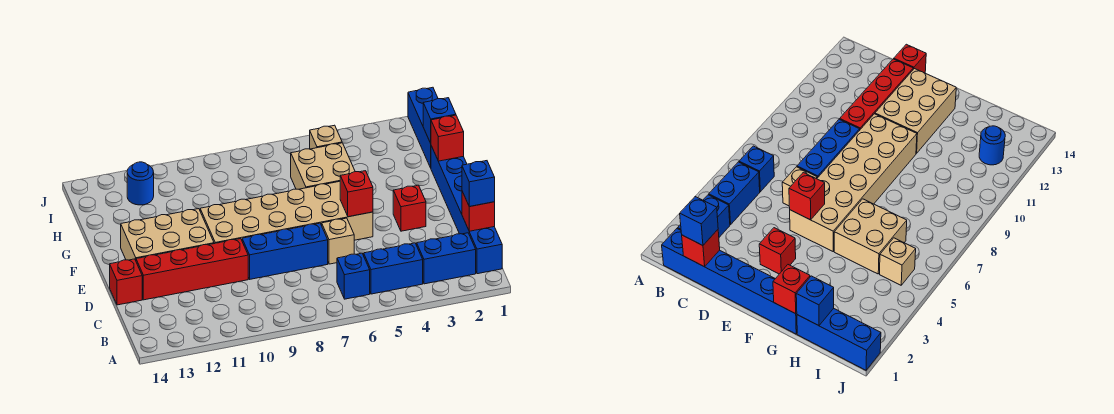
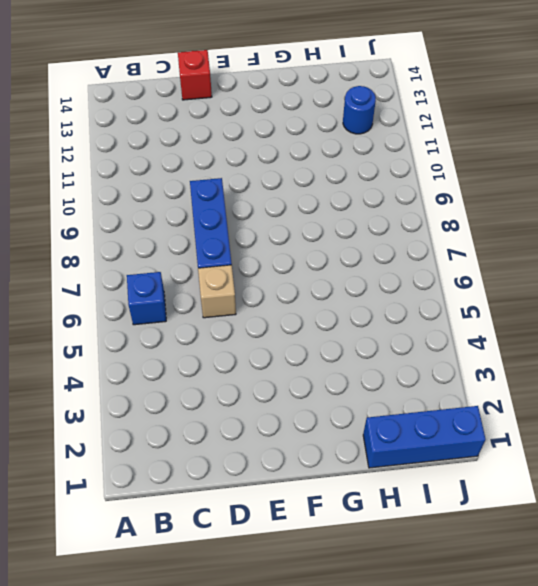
none -> blue brick B1:G1 level 1
none -> blue brick B2:B3 level 1
none -> blue brick B4:B5 level 1

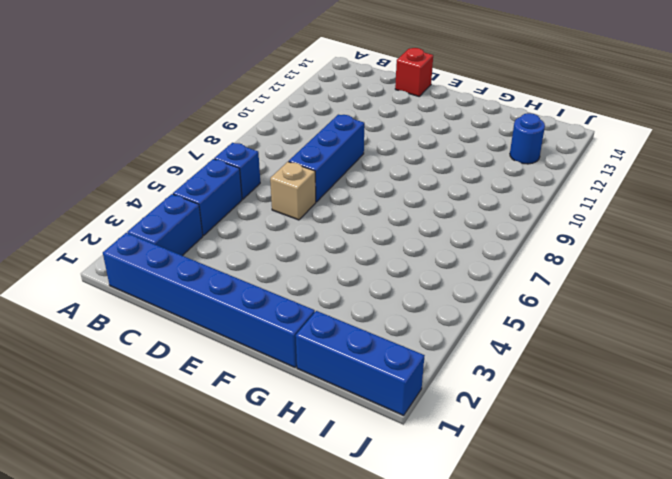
none -> red brick D10:D13 level 1
none -> red brick E3 level 1
none -> tan brick E5:F10 level 1

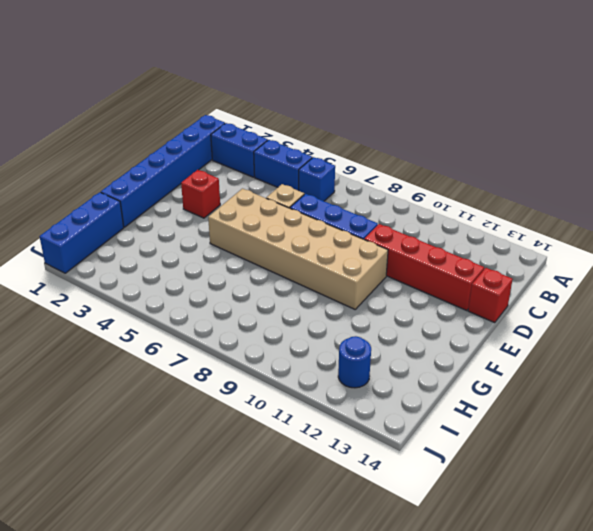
none -> tan brick E11:F13 level 1
none -> tan brick G5:H6 level 1
none -> tan brick I5 level 1

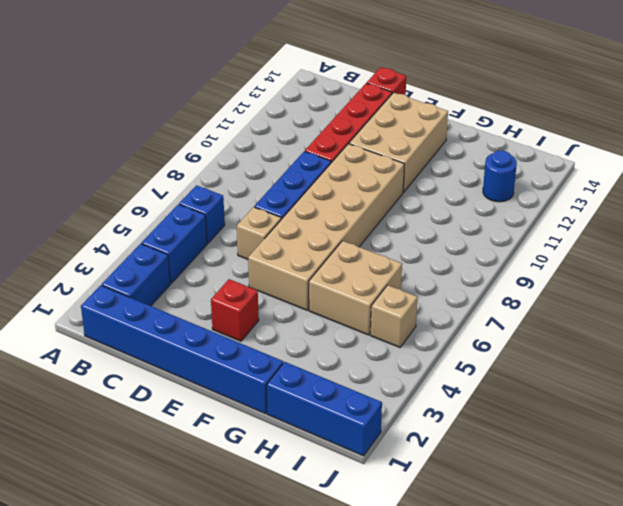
none -> red brick C1 level 2
none -> red brick E5 level 2
none -> red brick G1 level 2

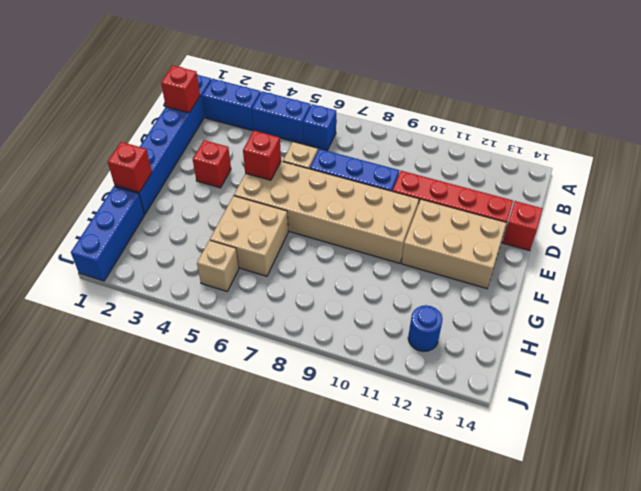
none -> blue brick H1 level 2
none -> blue brick C1 level 3

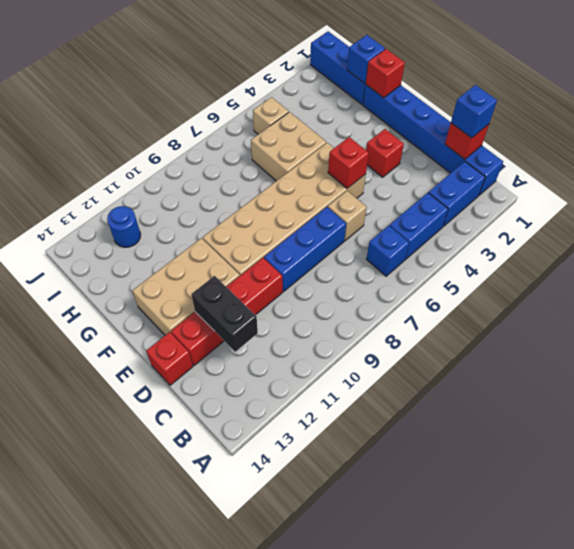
black brick C12:D12 level 2 -> none

